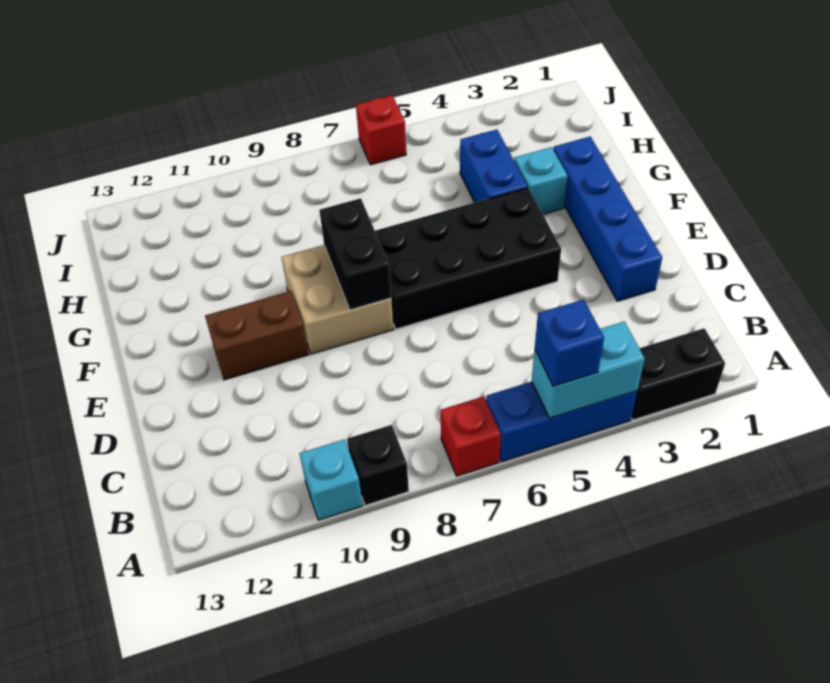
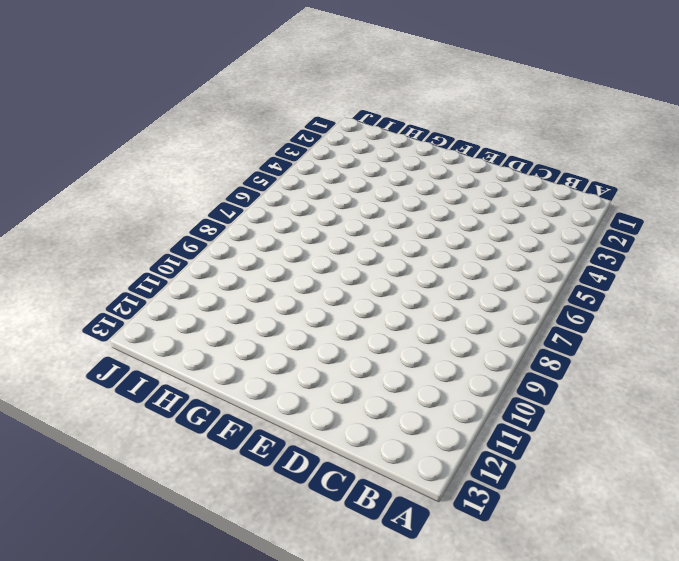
none -> black brick A2:A3 level 1
none -> blue brick A4:A6 level 1
none -> red brick A7 level 1

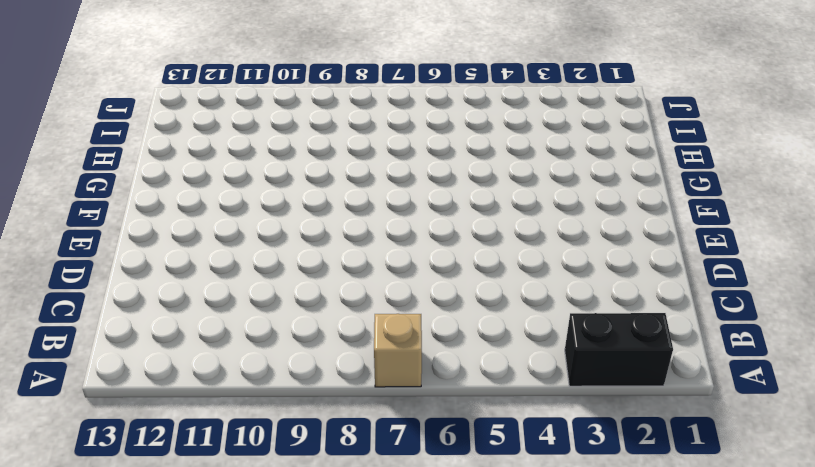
tan brick A7 level 1 -> red brick A7 level 1
none -> blue brick A4:A6 level 1
none -> black brick A9 level 1
none -> cyan brick A10 level 1

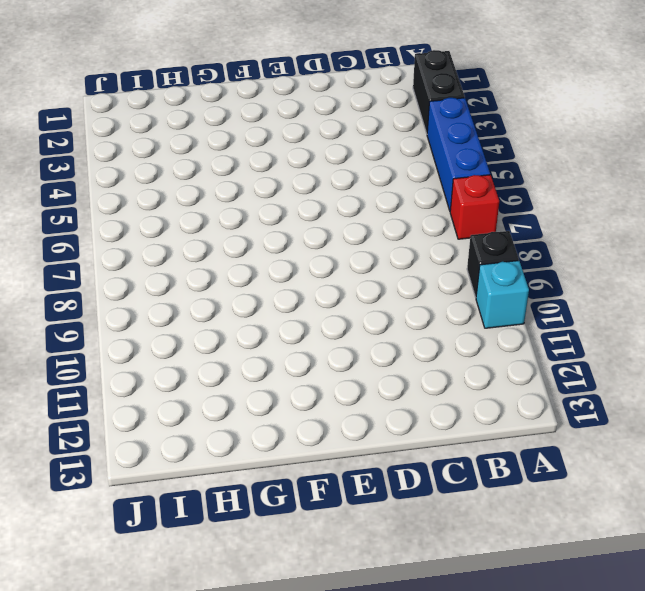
none -> blue brick D2:G2 level 1
none -> black brick E4:F7 level 1
none -> tan brick E8:F9 level 1

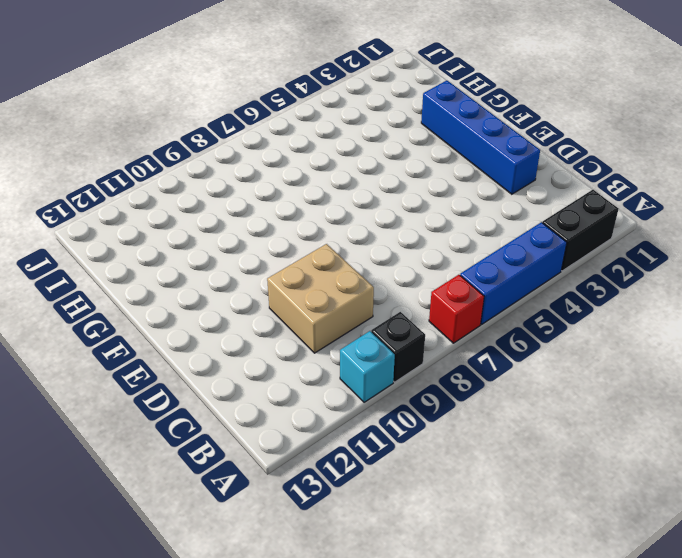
tan brick C9:D10 level 1 -> tan brick E8:F9 level 1
none -> black brick E4:F7 level 1
none -> brown brick E10:E11 level 1
none -> cyan brick G3 level 1

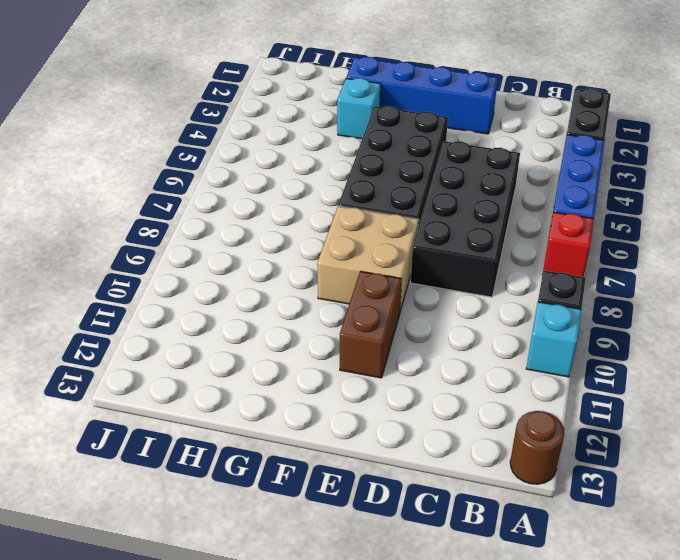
brown round brick A13 level 1 -> none
black brick C5:D8 level 1 -> none
none -> blue brick G4:H4 level 1
none -> red brick J6 level 1
none -> cyan brick A4:A5 level 2

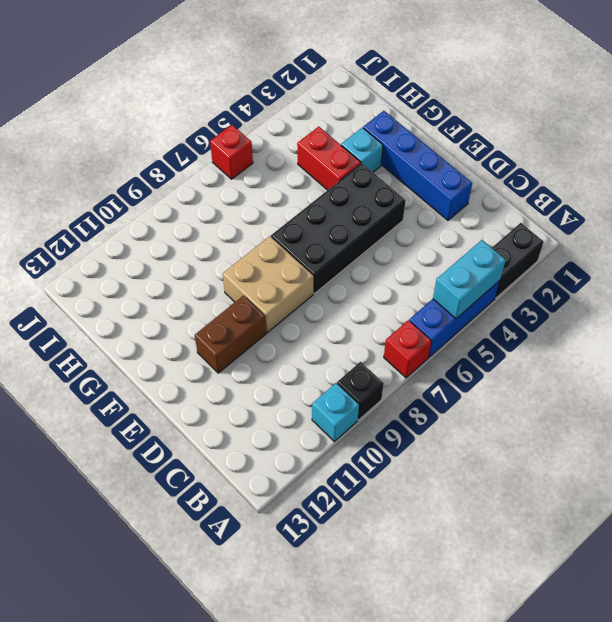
red brick G4:H4 level 1 -> blue brick G4:H4 level 1
none -> black brick E8:F8 level 2
none -> blue brick A5 level 3

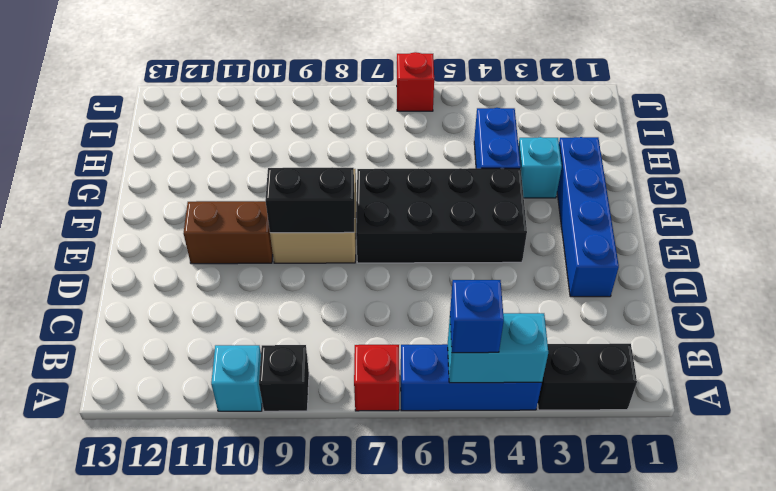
black brick E8:E9 level 2 -> black brick E8:F8 level 2

